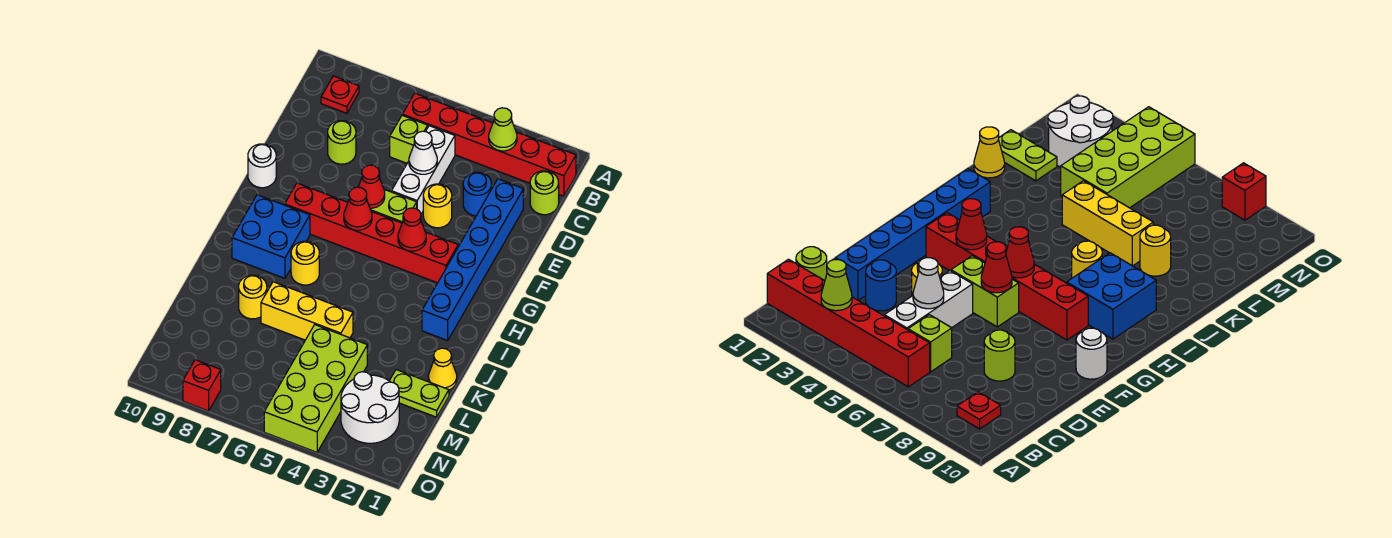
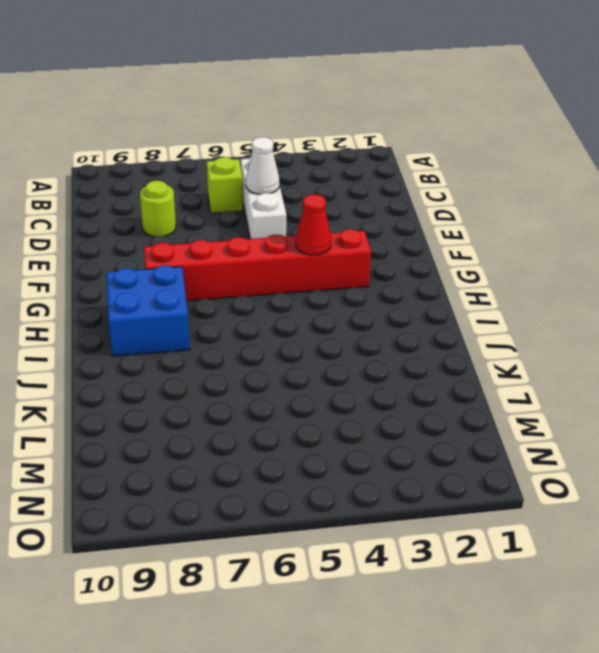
none -> red brick B1:B6 level 1
none -> red plate B9 level 1
none -> lime round brick C1 level 1

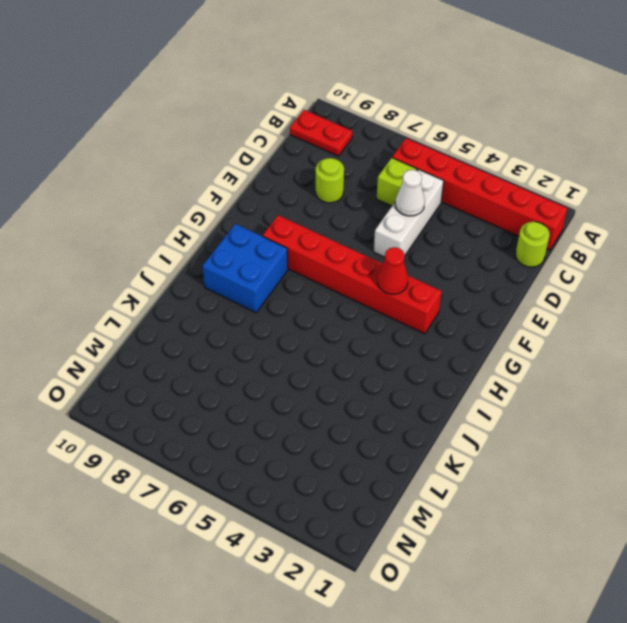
red plate B9:B10 level 1 -> red plate B9 level 1
none -> blue brick D2:I2 level 1
none -> blue round brick D3 level 1
none -> yellow round brick E4 level 1

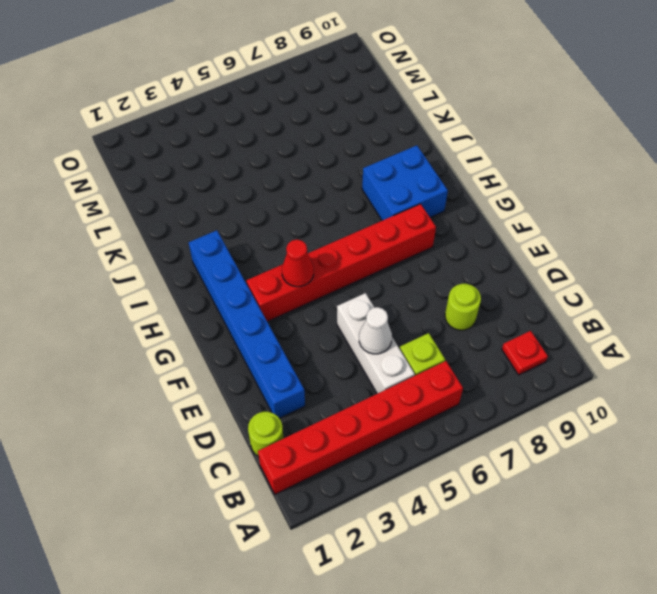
none -> blue round brick D3 level 1
none -> yellow round brick E4 level 1
none -> lime brick F5:F6 level 1

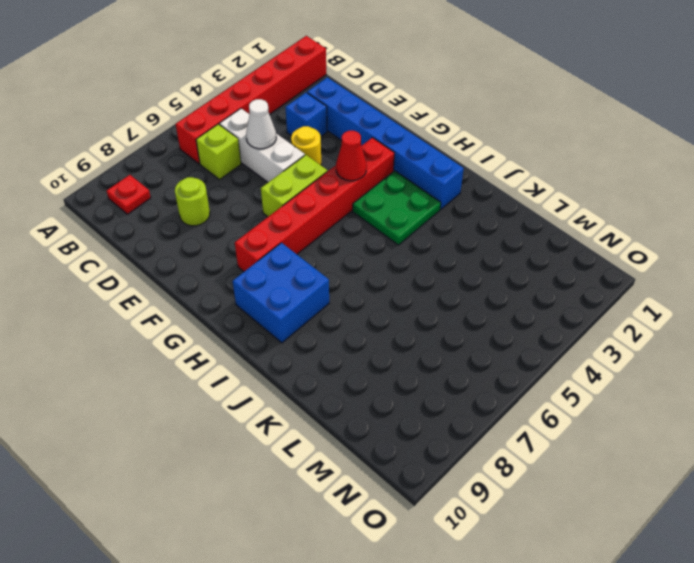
blue brick D3 level 1 -> blue round brick D3 level 1
green plate H3:I4 level 1 -> none
none -> lime round brick C1 level 1
none -> white round brick F10 level 1
none -> yellow round brick I7 level 1

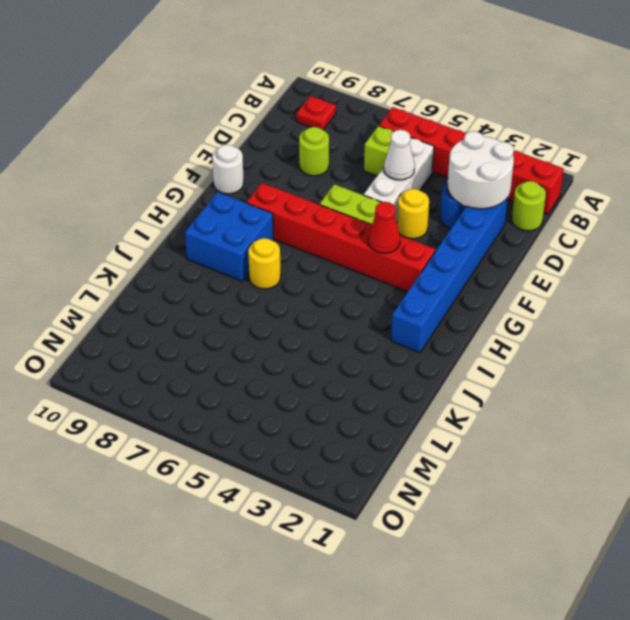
white round brick C2:D3 level 2 -> white round brick M2:N3 level 1
none -> yellow cone K1 level 1
none -> yellow brick K5:K7 level 1
none -> yellow round brick K8 level 1

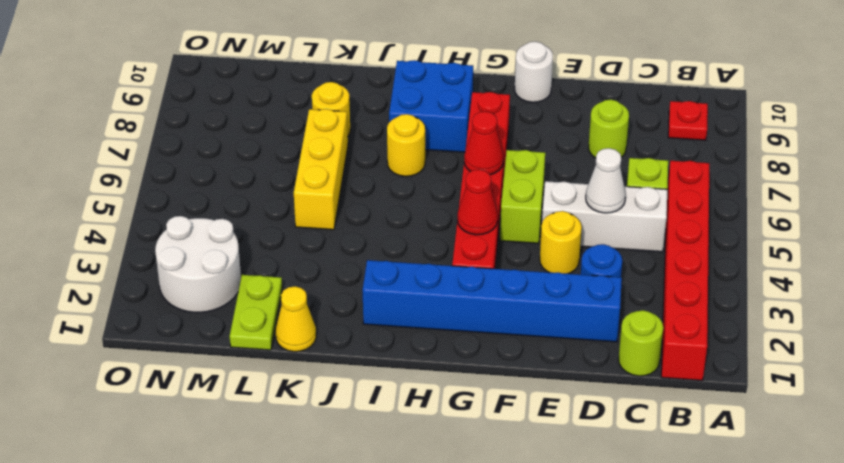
none -> lime brick L4:O5 level 1
none -> red brick O8 level 1
none -> lime cone B3 level 2

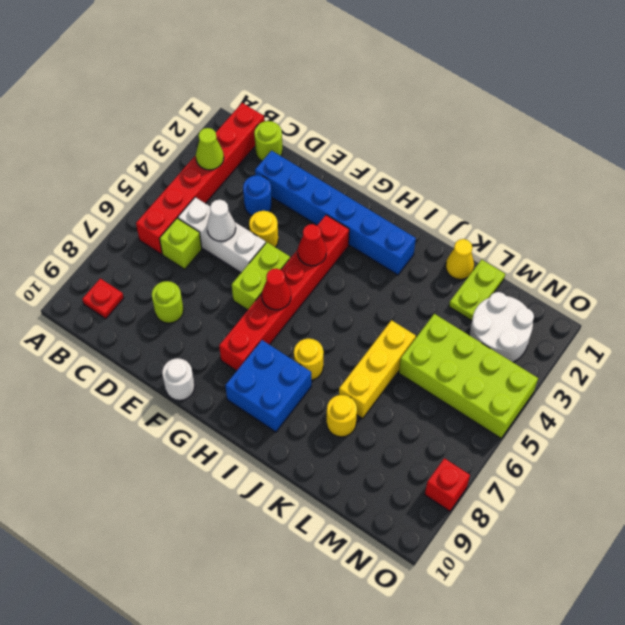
none -> red cone F6 level 2

